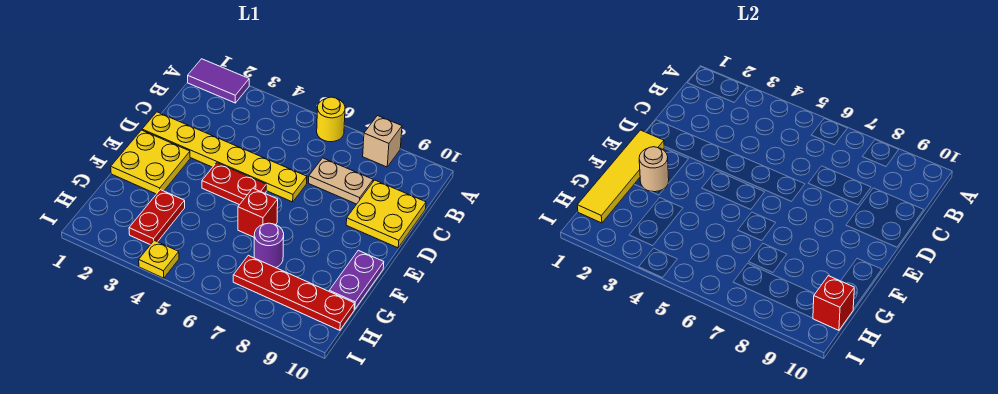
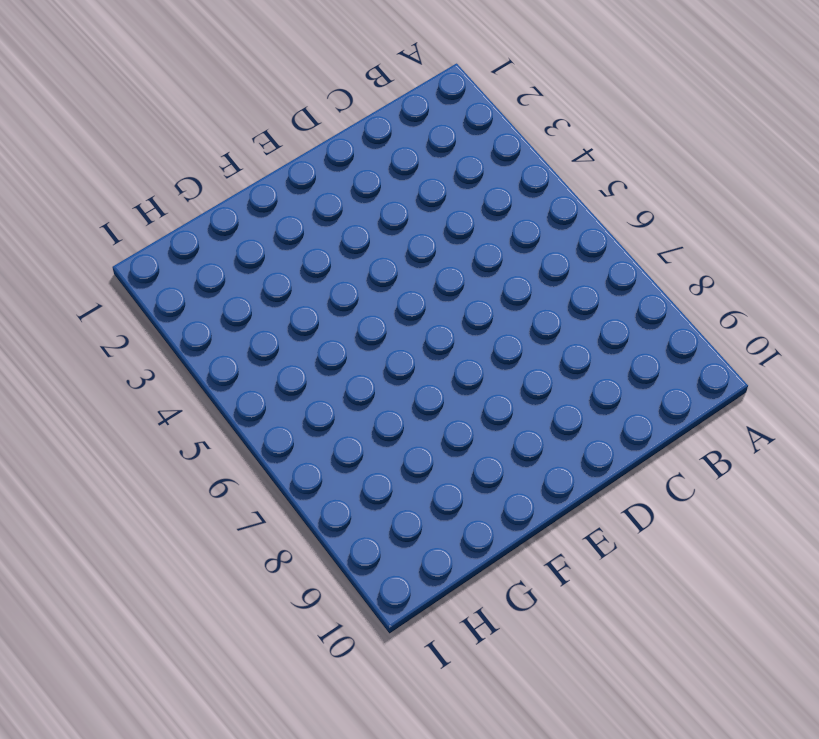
none -> purple tile A1:A2 level 1
none -> yellow round brick A6 level 1
none -> tan brick A8 level 1

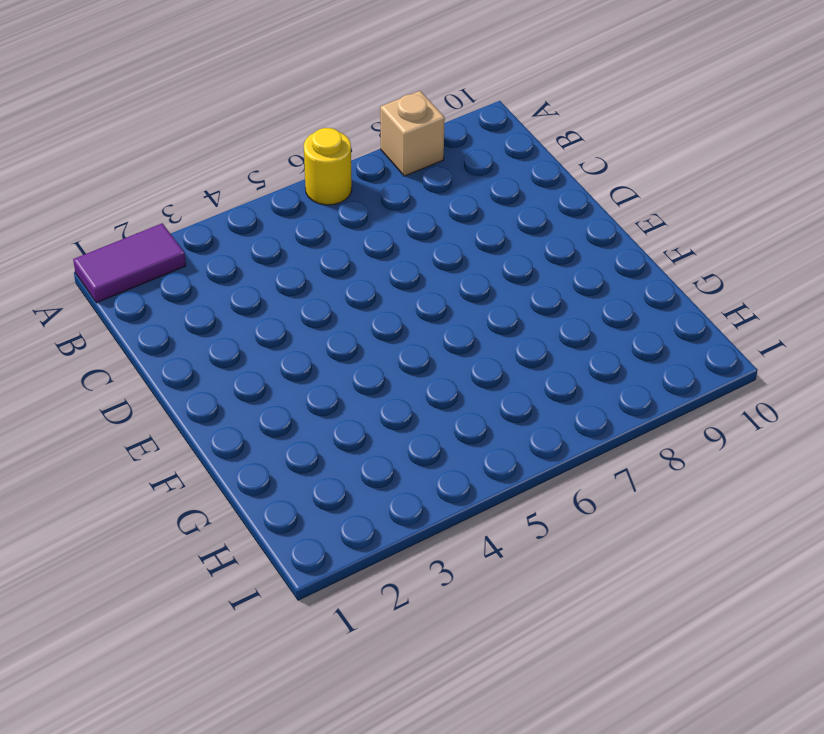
none -> tan plate C7:C8 level 1
none -> yellow plate C9:D10 level 1
none -> yellow plate D1:D6 level 1

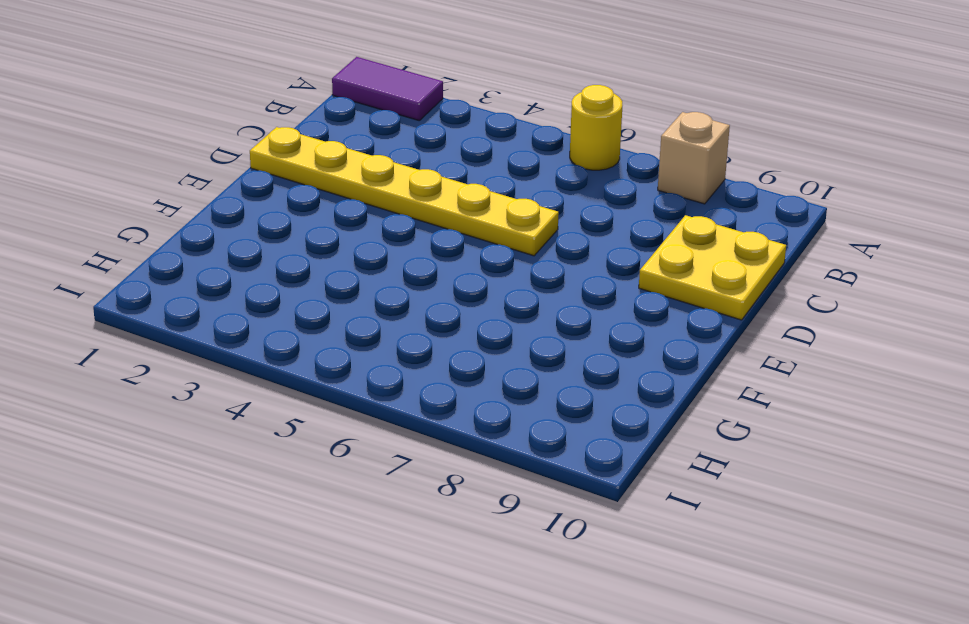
none -> tan plate C7:C8 level 1
none -> yellow plate E1:F2 level 1
none -> red plate E4:E5 level 1

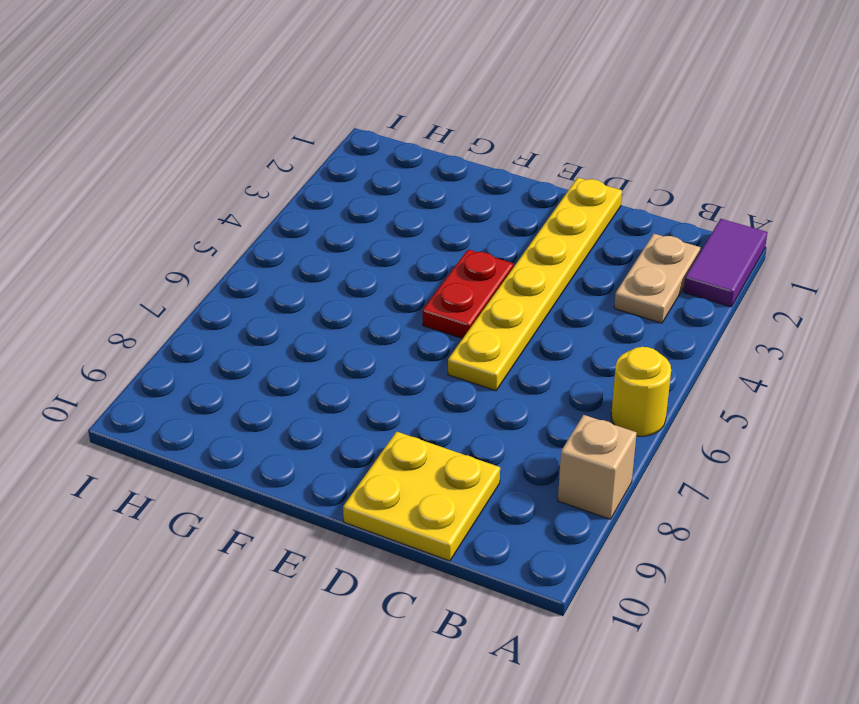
tan plate B2:B3 level 1 -> tan plate C7:C8 level 1
none -> yellow plate E1:F2 level 1
none -> red brick F6 level 1
none -> purple plate F10:G10 level 1

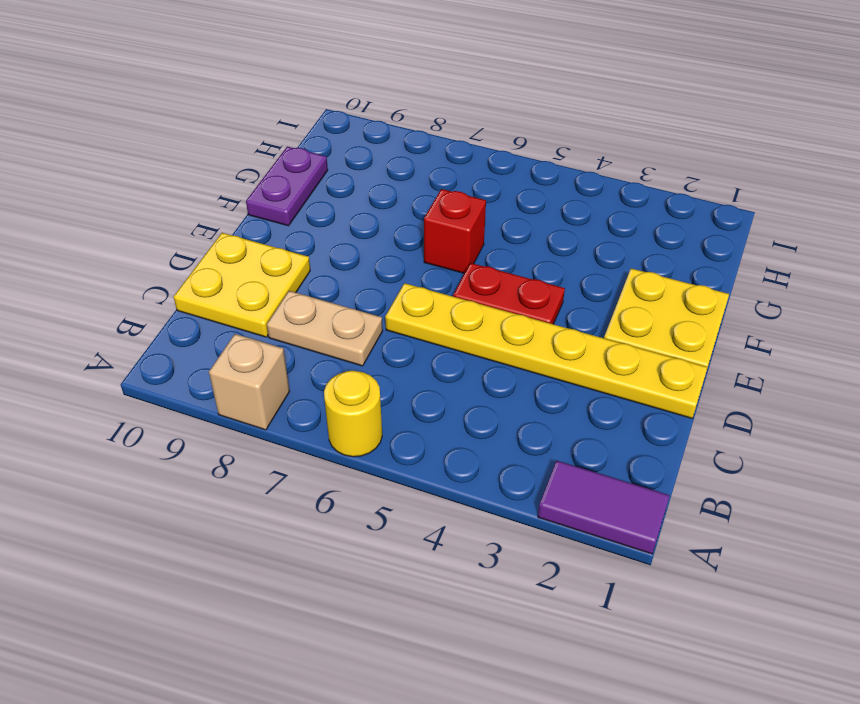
none -> red plate G3:H3 level 1
none -> purple round brick G7 level 1
none -> red plate H7:H10 level 1

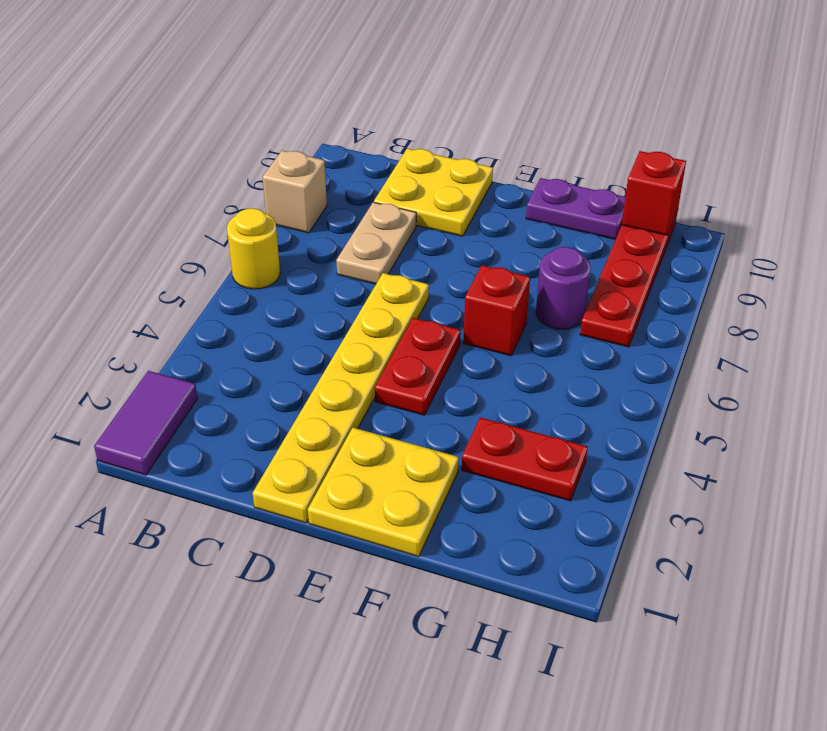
none -> yellow plate I4 level 1
none -> yellow tile E1:H1 level 2
none -> tan round brick F2 level 2

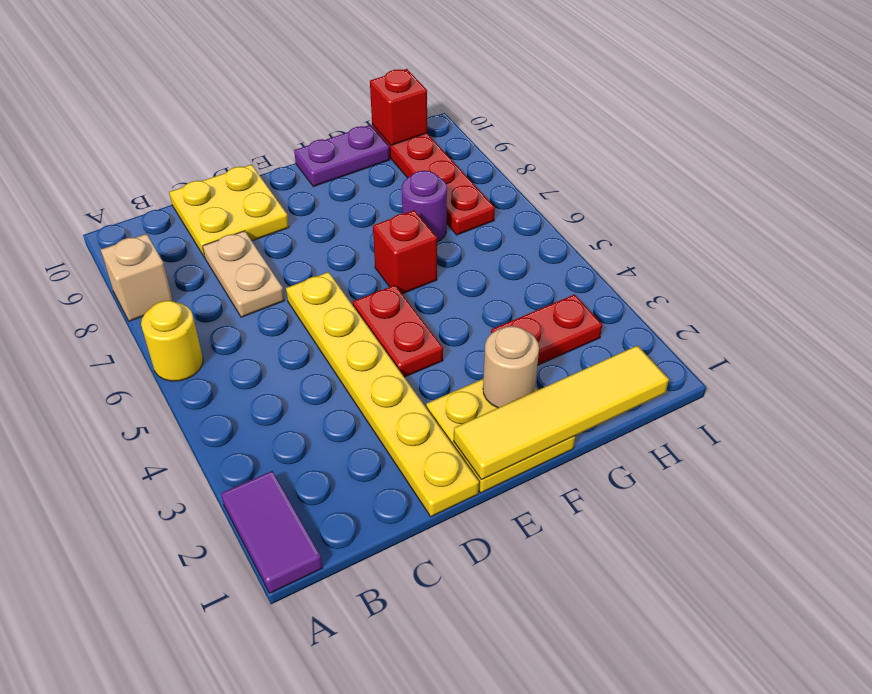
none -> yellow plate I4 level 1

